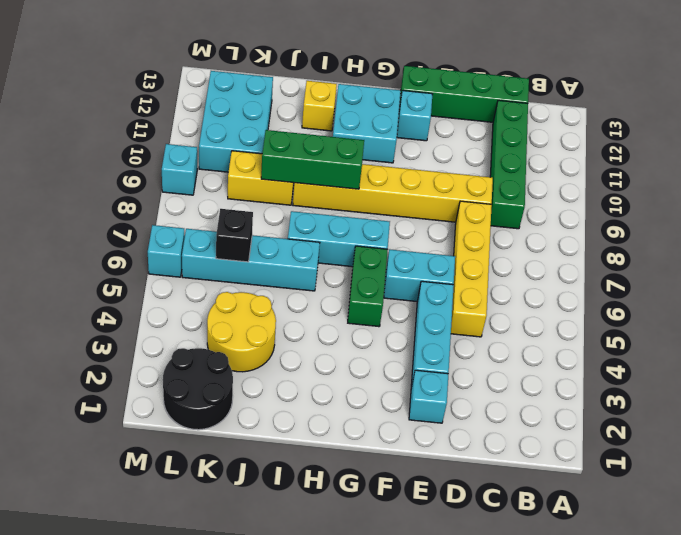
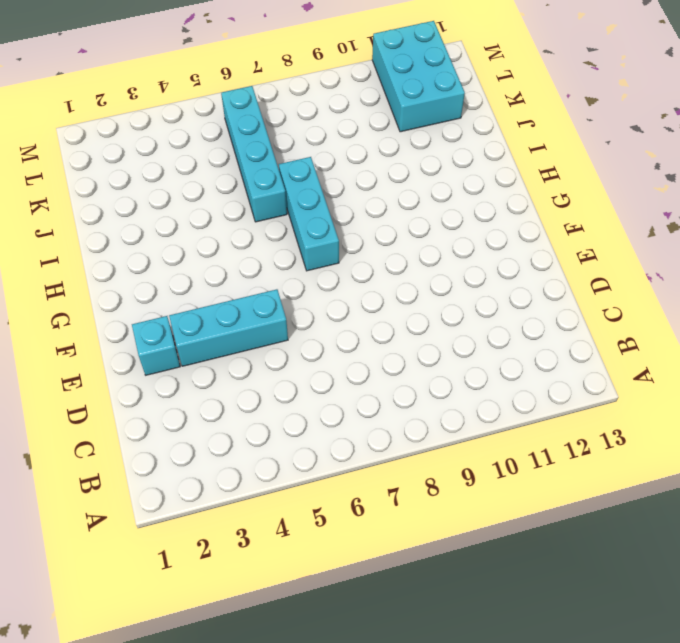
cyan brick K11:M12 level 1 -> cyan brick K10:L12 level 1
none -> green brick C9:C12 level 1
none -> green brick C13:F13 level 1
none -> yellow brick D5:D8 level 1

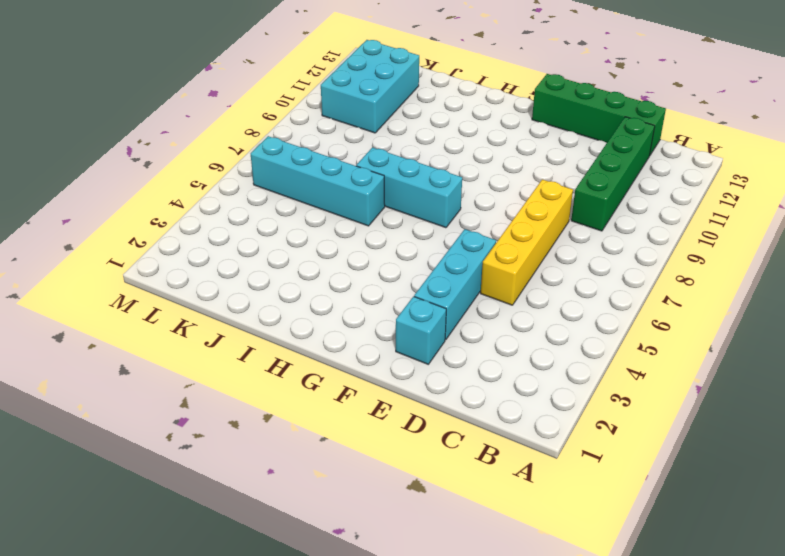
none -> yellow brick D9:I9 level 1
none -> cyan brick E6:F6 level 1
none -> cyan brick F12 level 1

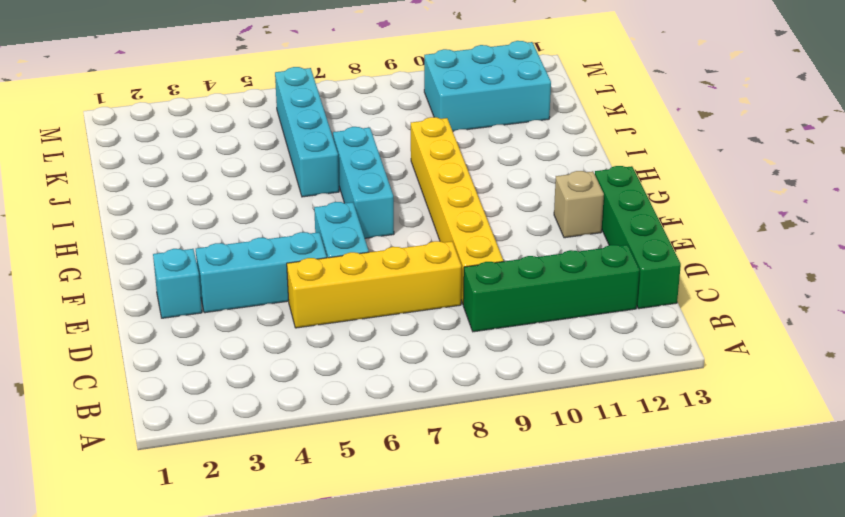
tan brick F12 level 1 -> cyan brick F12 level 1
none -> green brick G5:G6 level 1
none -> cyan brick G11:H12 level 1
none -> yellow brick I12 level 1

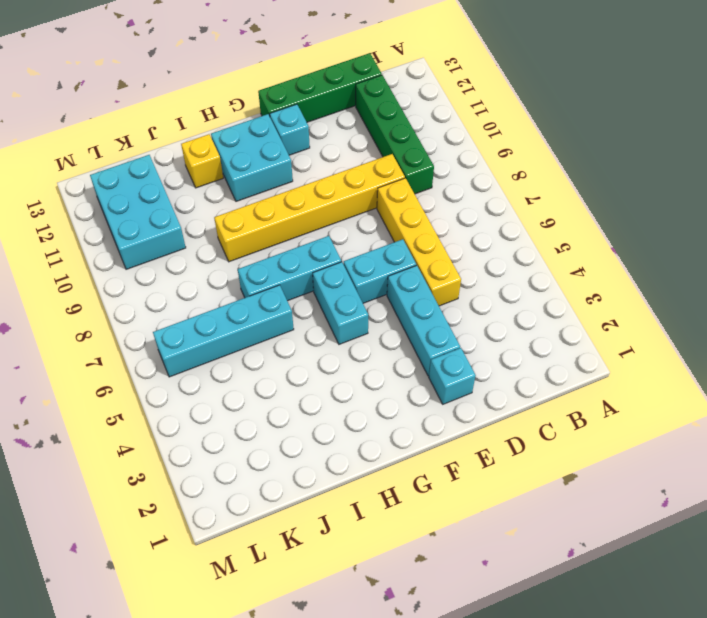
cyan brick G5:G6 level 1 -> green brick G5:G6 level 1
none -> yellow round brick J3:K4 level 1
none -> yellow brick J9:K9 level 1
none -> black round brick K1:L2 level 1

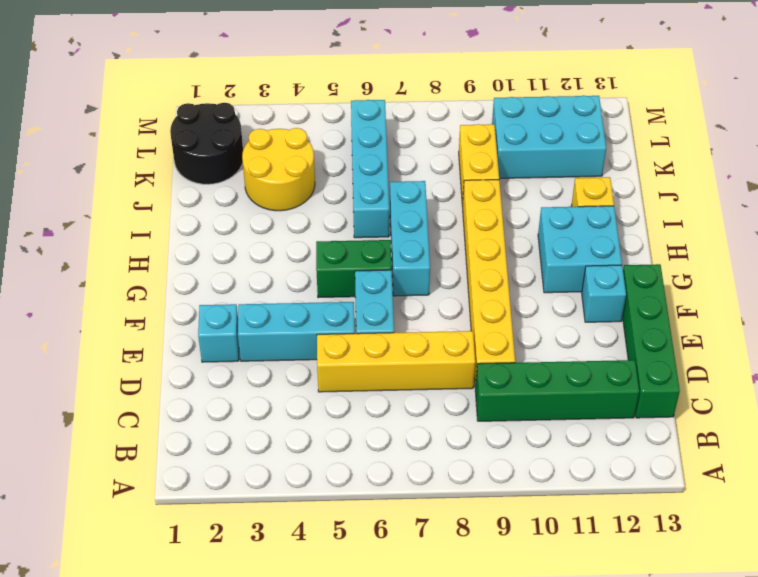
none -> cyan brick M6 level 1
none -> cyan brick M9 level 1
none -> green brick H9:J9 level 2

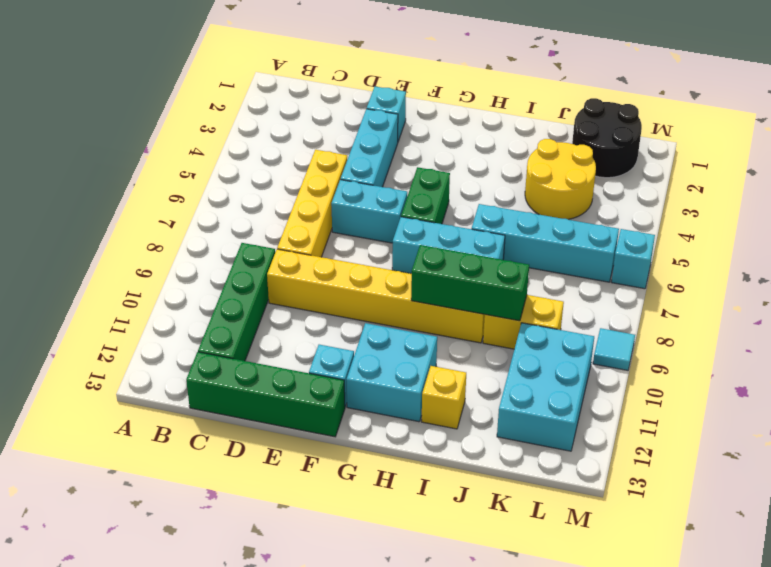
cyan tile M9 level 1 -> cyan brick M9 level 1
none -> black brick K6 level 2

